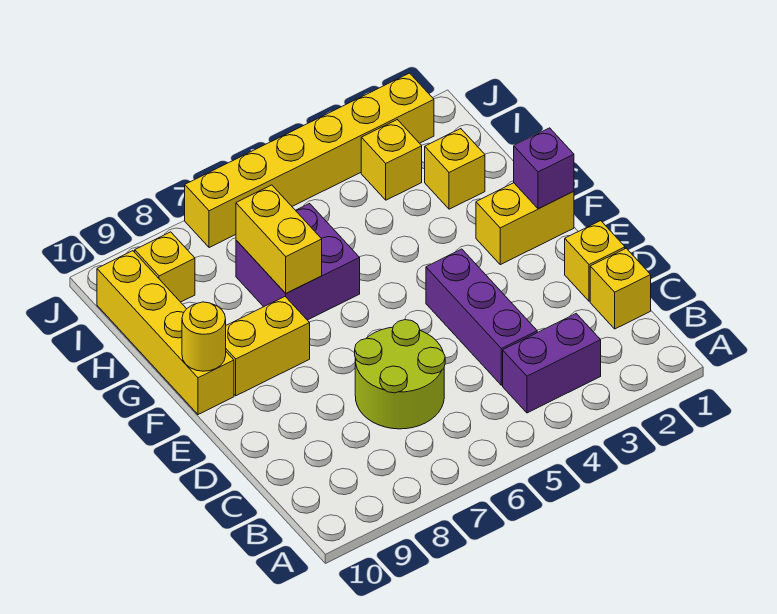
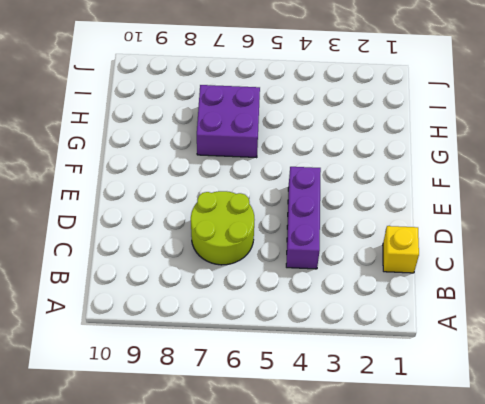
none -> purple brick B3:B4 level 1
none -> yellow brick D1 level 1
none -> yellow brick F1:F2 level 1

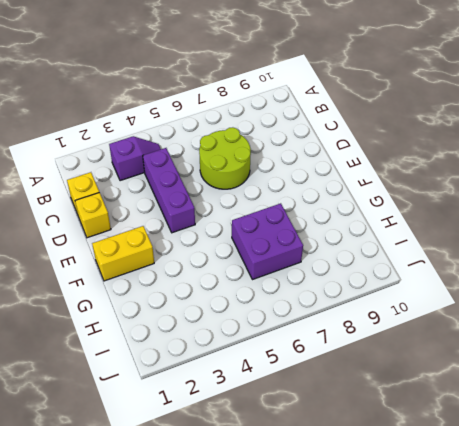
purple slope B3:B4 level 1 top 3 -> purple brick B3:B4 level 1
none -> yellow brick F8:F9 level 1
none -> yellow brick F10:I10 level 1
none -> yellow brick H2 level 1

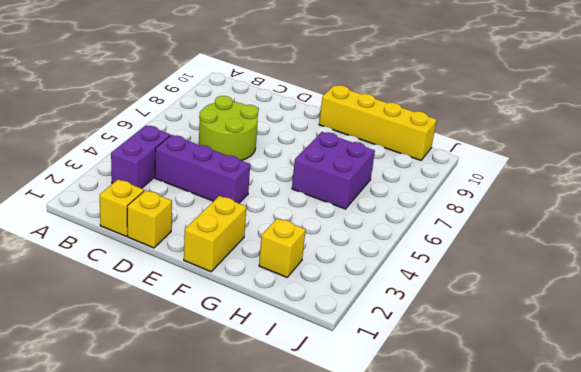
none -> yellow brick F8:F9 level 1
none -> yellow brick I3 level 1
none -> yellow brick I9 level 1

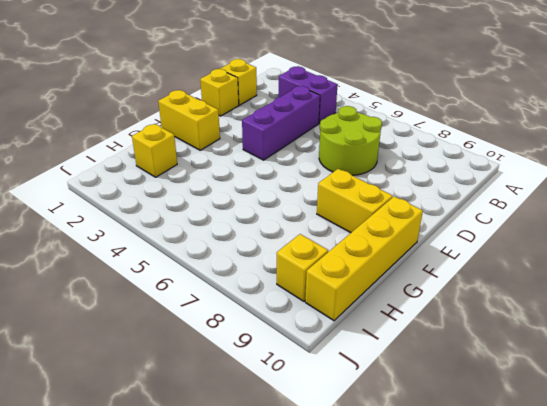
none -> purple brick G6:H7 level 1
none -> yellow brick I3 level 1
none -> yellow brick J2:J7 level 1

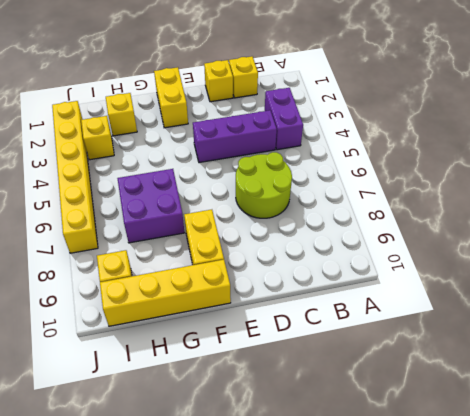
none -> purple brick F1 level 2
none -> yellow round brick F10 level 2
none -> yellow brick G7:H7 level 2

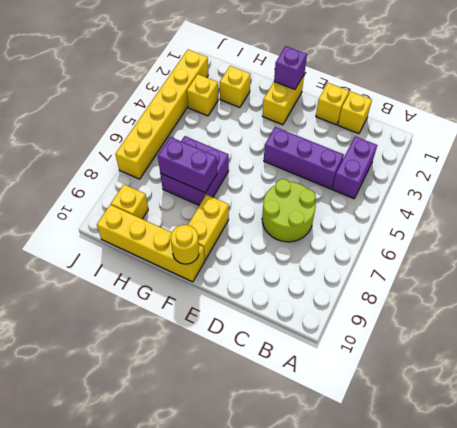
purple brick G7:H7 level 2 -> yellow brick G7:H7 level 2

